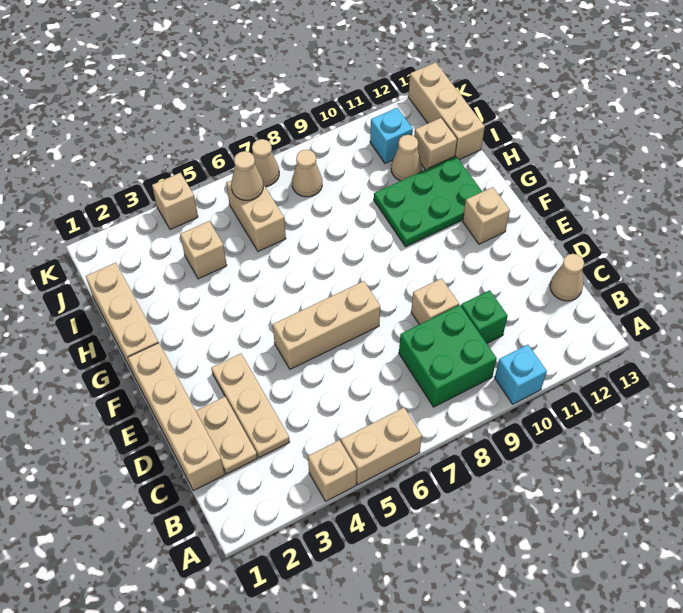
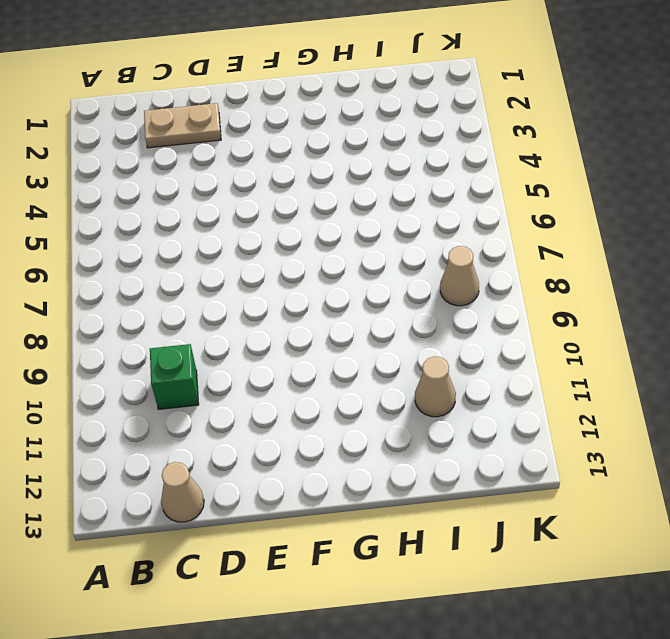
none -> tan brick A4 level 1
none -> tan brick A5:A6 level 1
none -> cyan brick A10 level 1

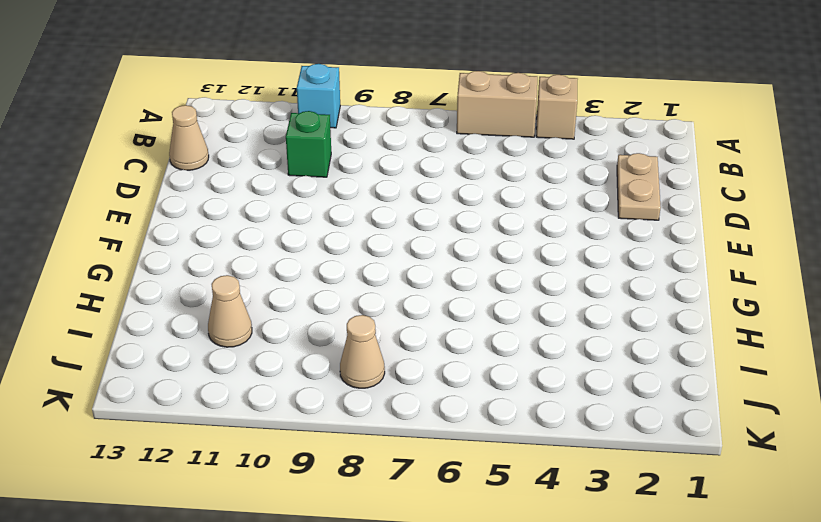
none -> green brick B8:C9 level 1
none -> tan brick C1:F1 level 1
none -> tan plate C3:E3 level 1

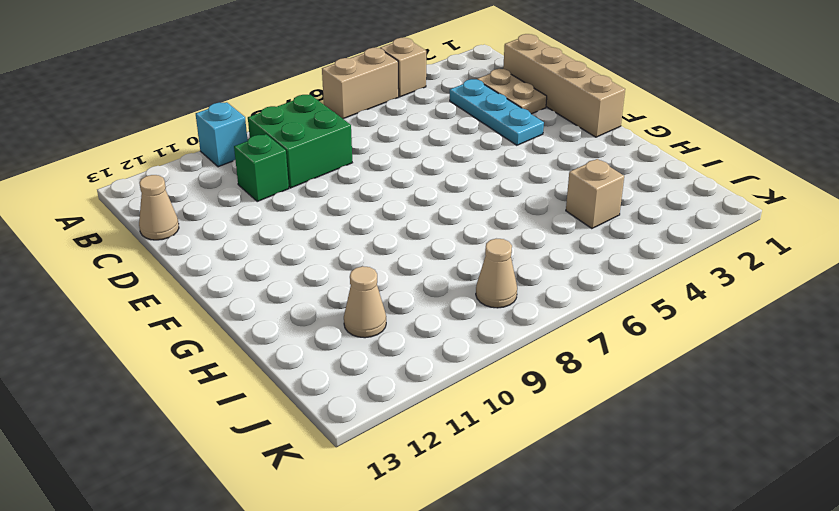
cyan plate C3:E3 level 1 -> tan plate C3:E3 level 1
none -> tan brick D9 level 1
none -> tan brick E5:E7 level 1
none -> tan brick F12 level 1

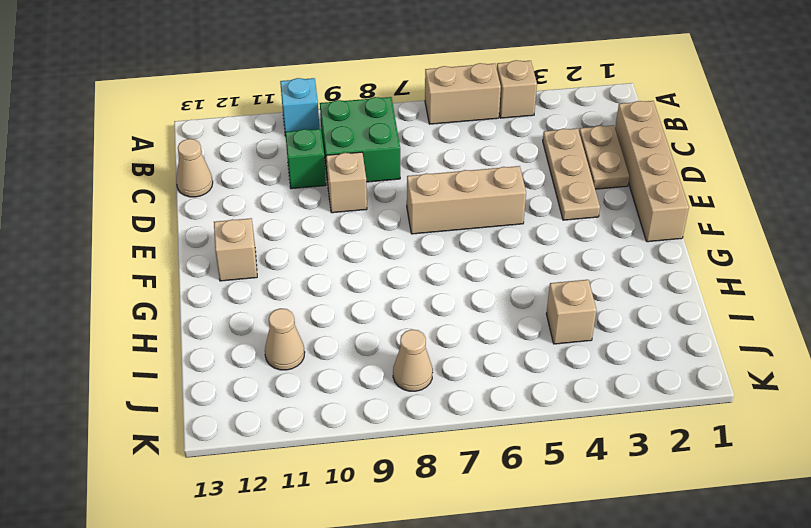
none -> tan brick G1:I1 level 1
none -> green plate G10:H12 level 1
none -> tan brick I6:J6 level 1

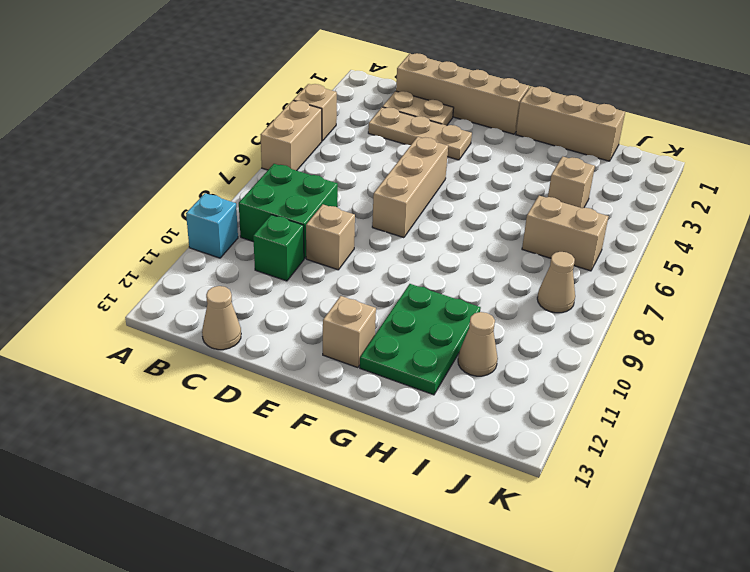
none -> tan brick I12 level 1
none -> tan brick I13:K13 level 1
none -> cyan brick J11 level 1

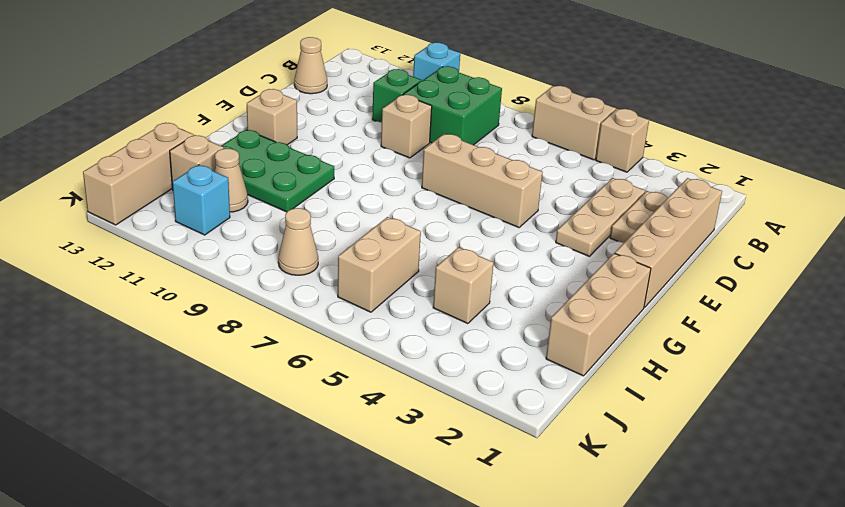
none -> tan brick K4 level 1
none -> tan cone K7 level 1
none -> tan cone J6 level 2

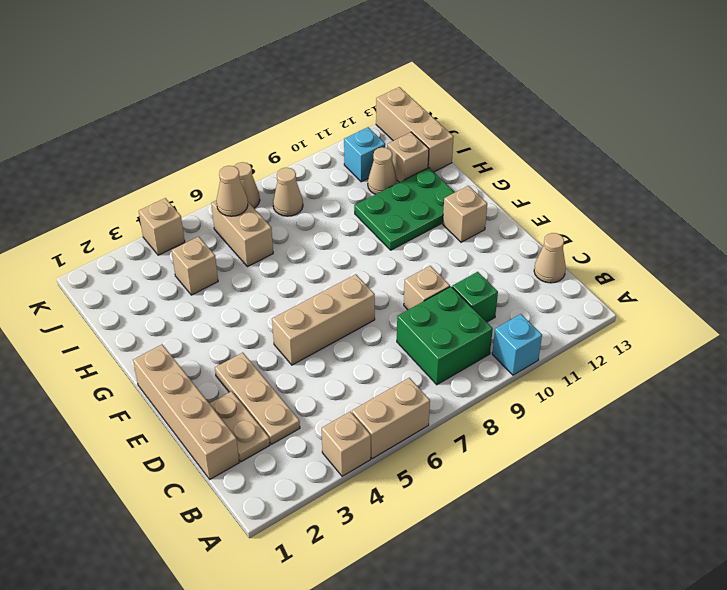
none -> tan brick G1:I1 level 1

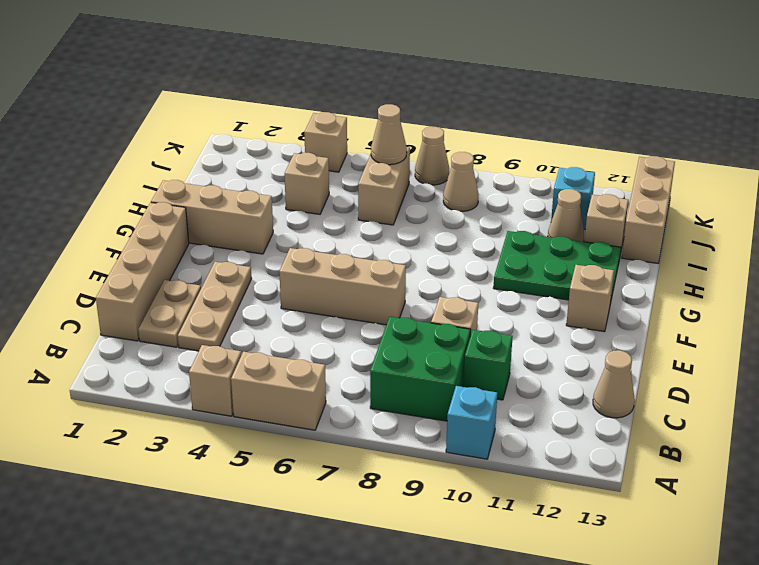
tan brick G1:G3 level 1 -> tan brick G1:I1 level 1

